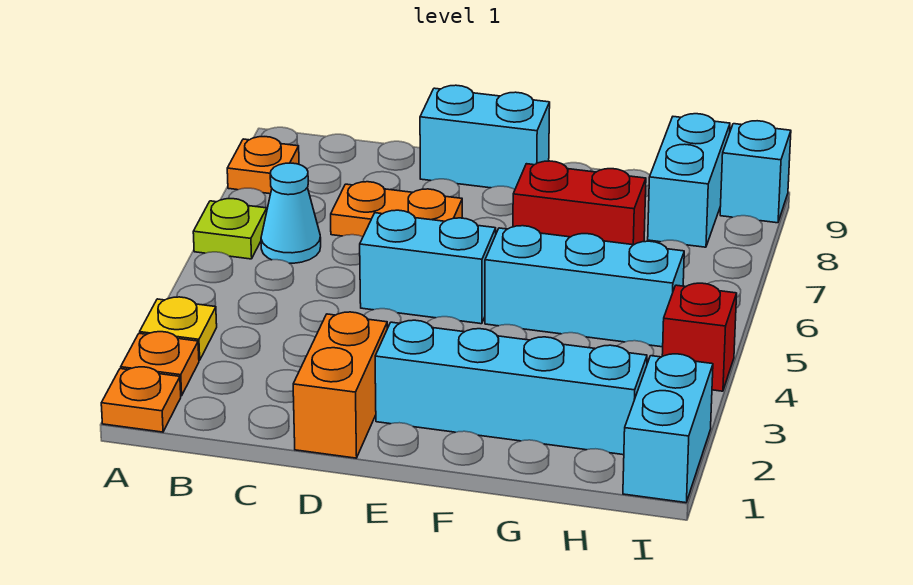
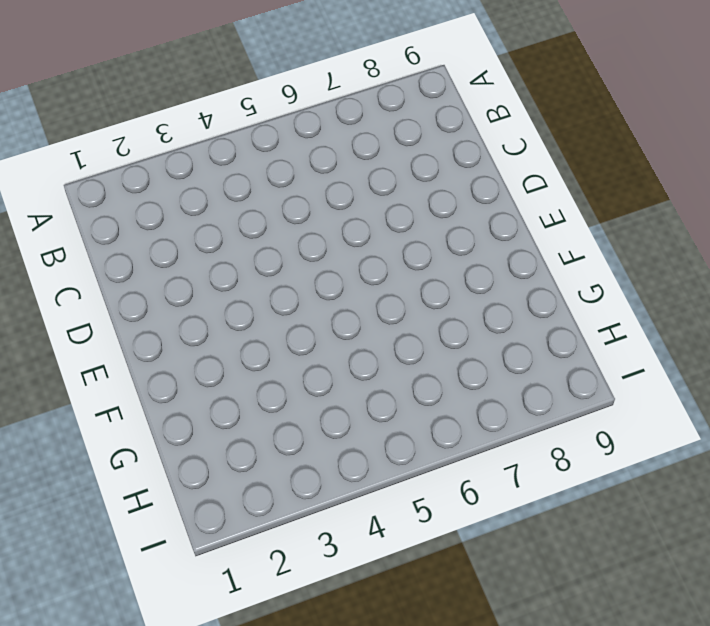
none -> orange plate A1 level 1
none -> orange plate A2 level 1
none -> yellow plate A3 level 1

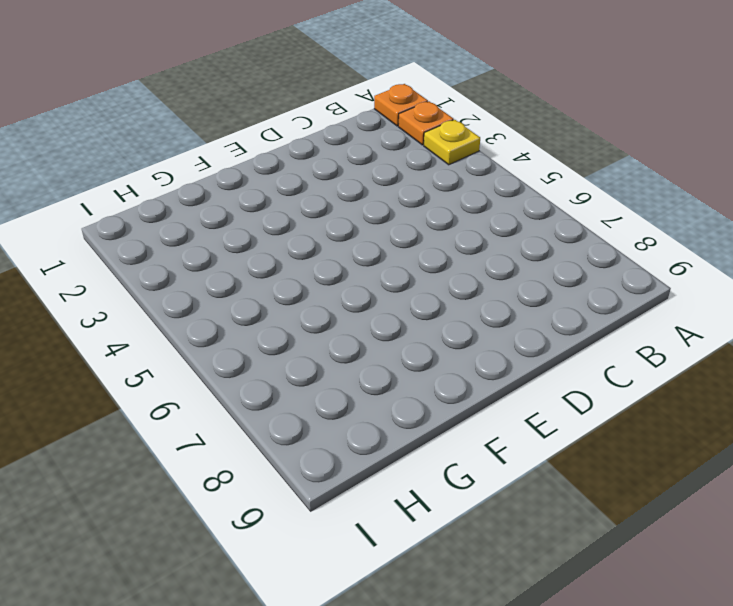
none -> lime plate A6 level 1
none -> orange plate A8 level 1
none -> cyan cone B6 level 1

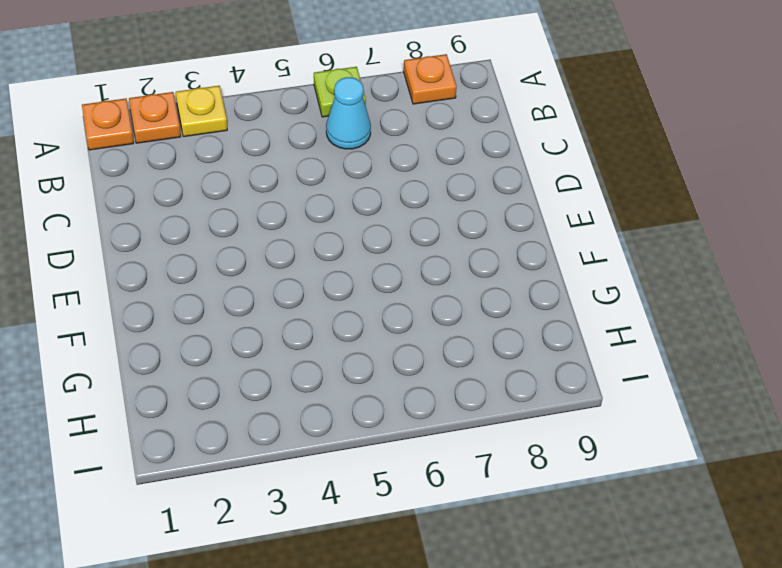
none -> orange plate C7:D7 level 1
none -> orange brick D1:D2 level 1
none -> cyan brick D5:E5 level 1

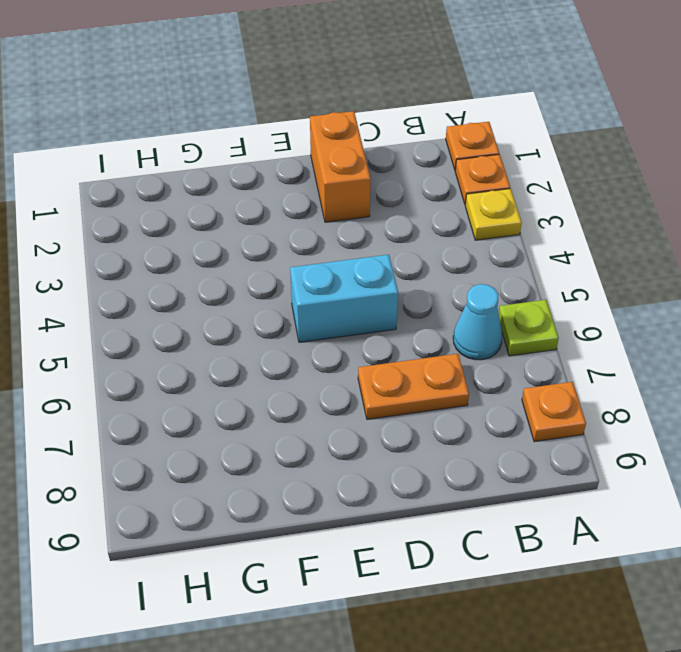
none -> cyan brick D9:E9 level 1
none -> cyan brick E2:H2 level 1
none -> cyan brick F5:H5 level 1

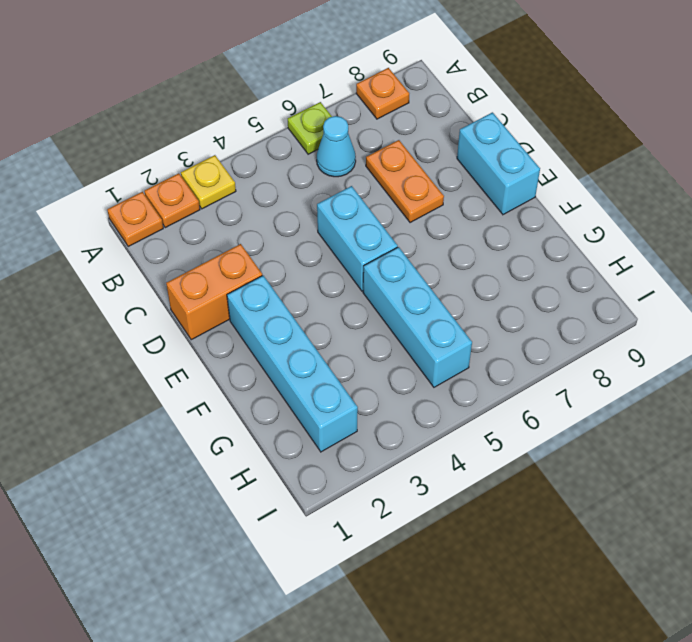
none -> red brick F7:G7 level 1
none -> cyan brick H8:H9 level 1
none -> cyan brick I1:I2 level 1

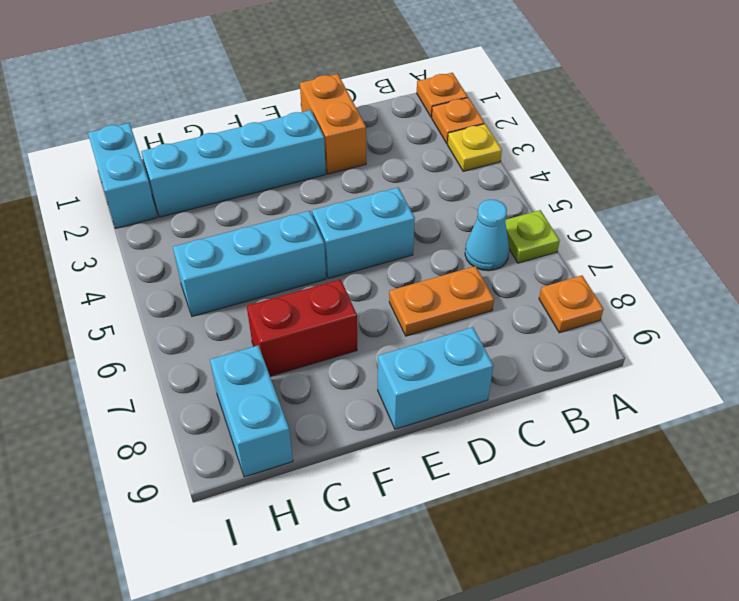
none -> red brick I4 level 1
none -> cyan brick I9 level 1

